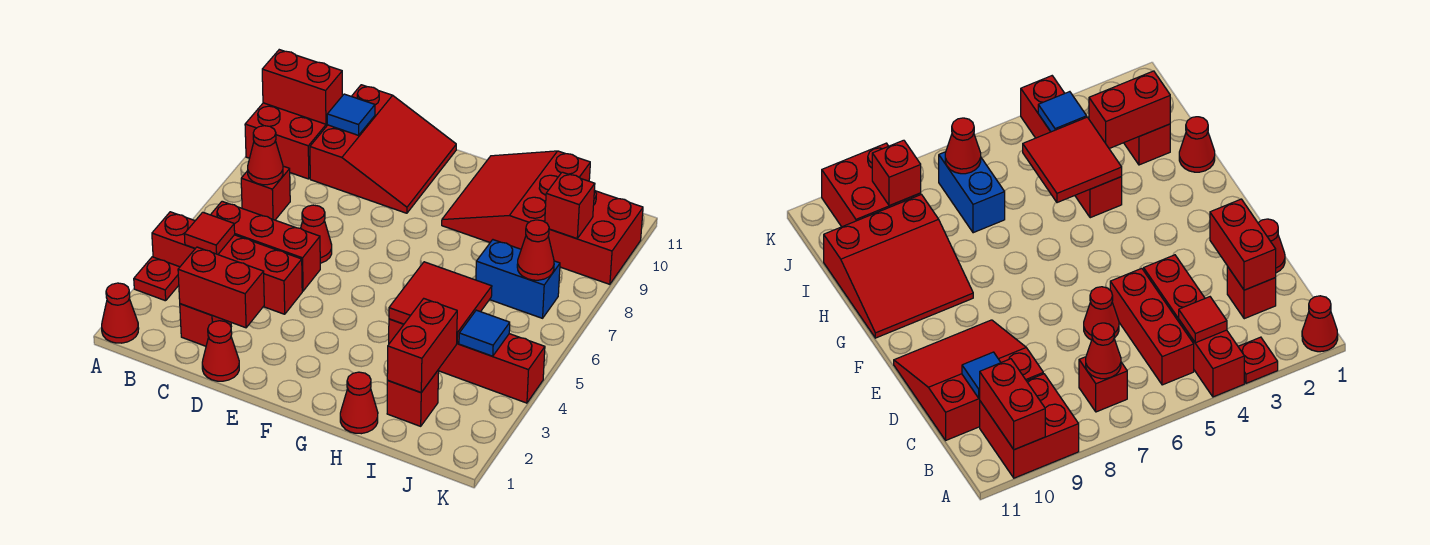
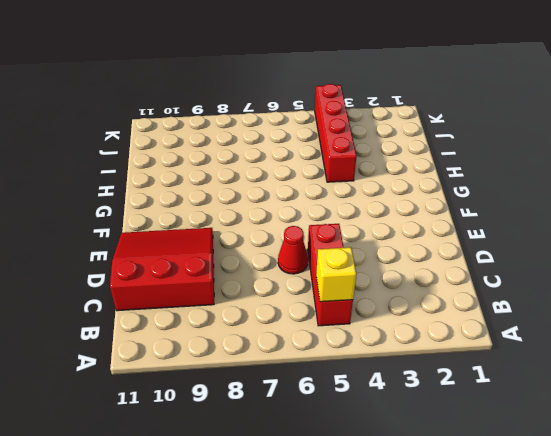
yellow brick B5 level 2 -> none
none -> red cone A1 level 1
none -> red plate A3 level 1
none -> red brick A4:D4 level 1

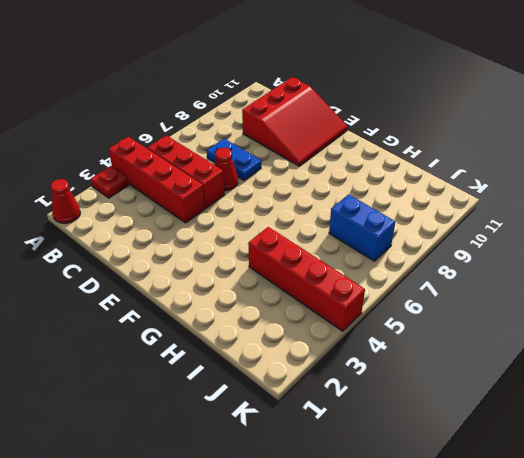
blue plate C7:D7 level 1 -> none
none -> red brick A9:B10 level 1
none -> red brick B7 level 1
none -> red brick C2 level 1

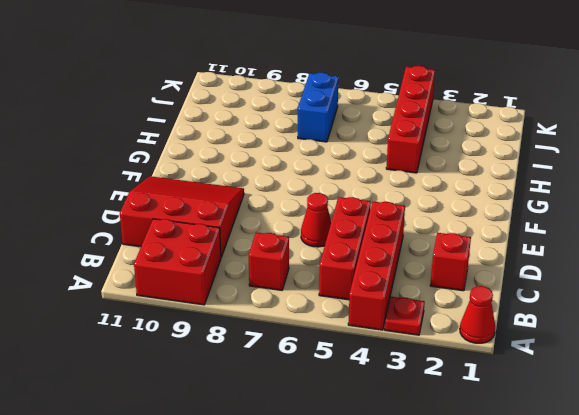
none -> red cone D1 level 1
none -> red slope G9:I11 level 1 top I
none -> red cone H1 level 1

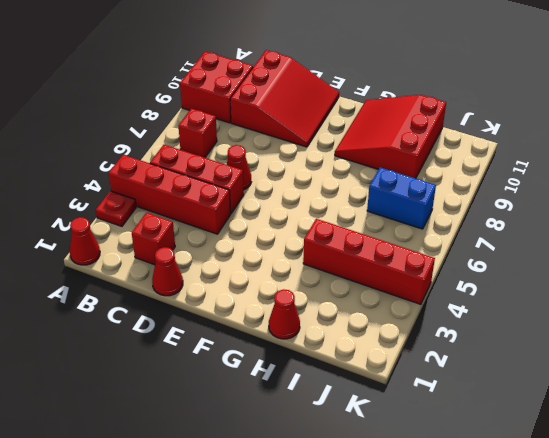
none -> red brick I2 level 1
none -> red brick J9:K10 level 1
none -> red brick A10:B10 level 2

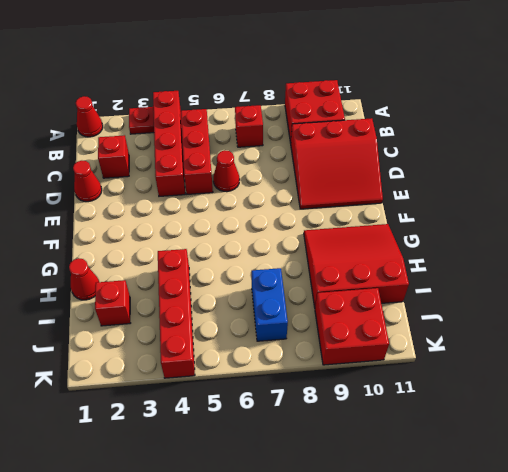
none -> red brick A10:B10 level 2
none -> red tile B4 level 2
none -> red cone B7 level 2

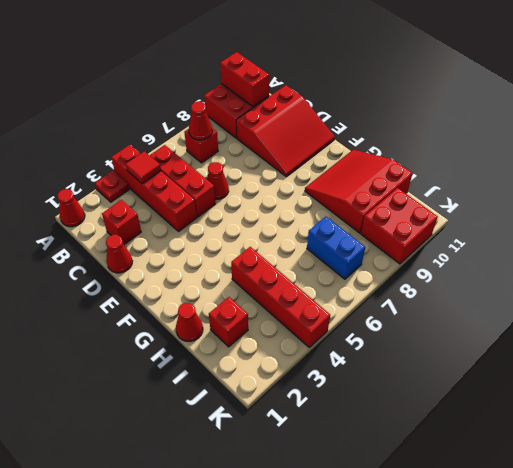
none -> red brick C2:D2 level 2
none -> blue tile C10 level 2
none -> red tile H4:I5 level 2

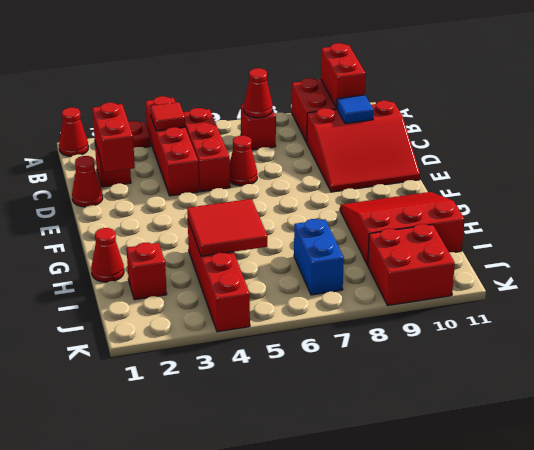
none -> red brick I2:I3 level 2
none -> blue tile J4 level 2
none -> red cone J7 level 2

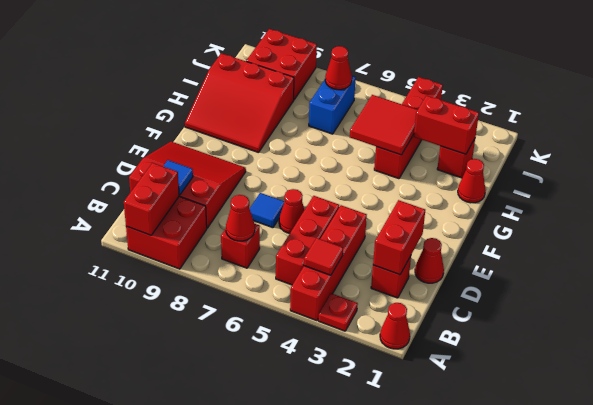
blue tile D7 level 1 -> blue tile J4 level 2
none -> red brick J9 level 2

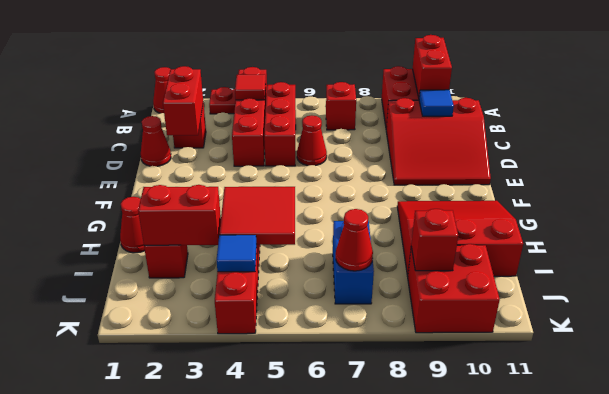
none -> red cone B7 level 2

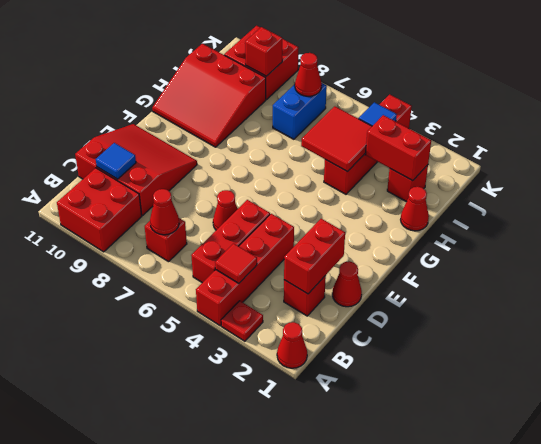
none -> red brick A10:B10 level 2

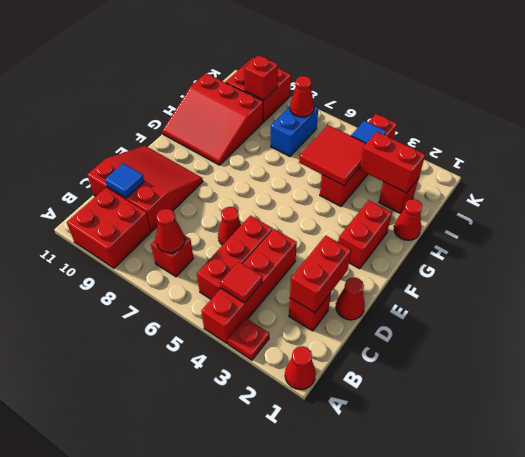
red brick F2:G2 level 1 -> red brick A10:B10 level 2

